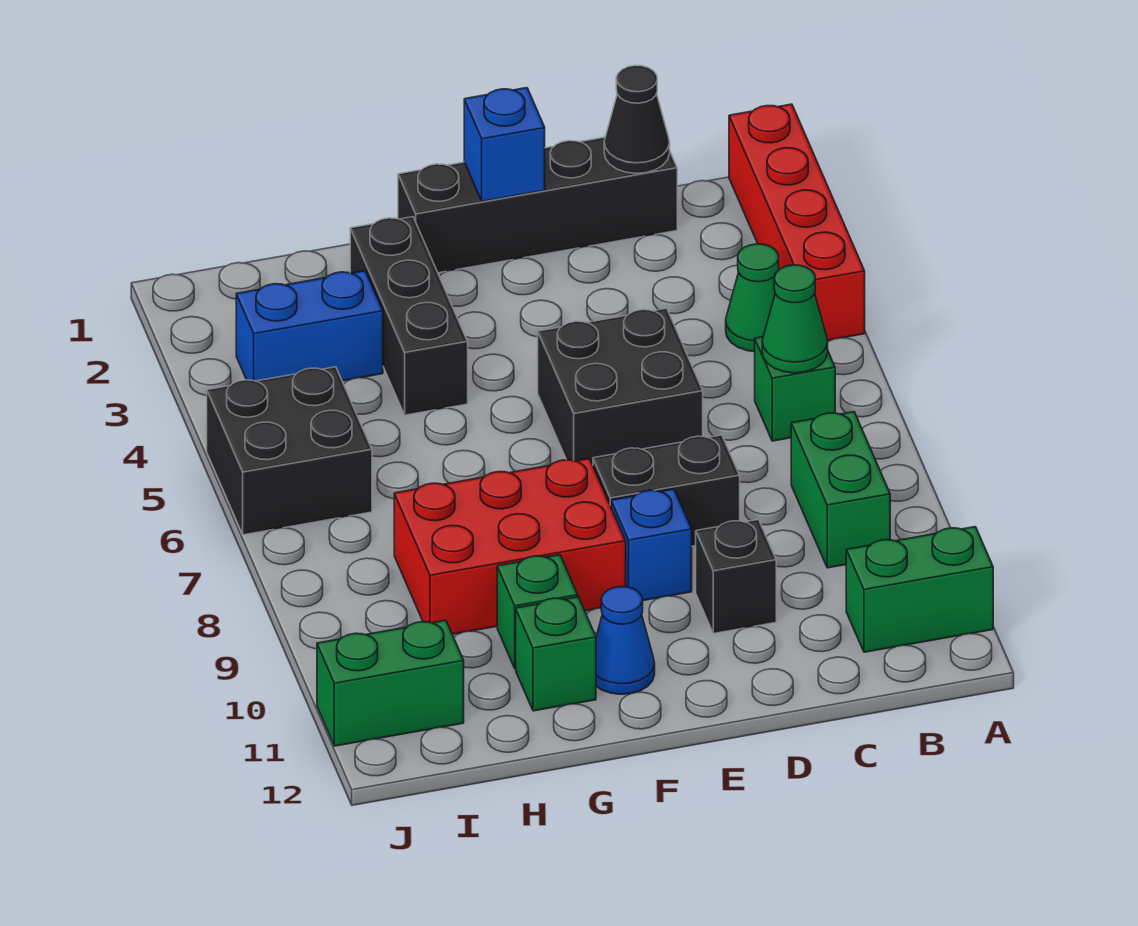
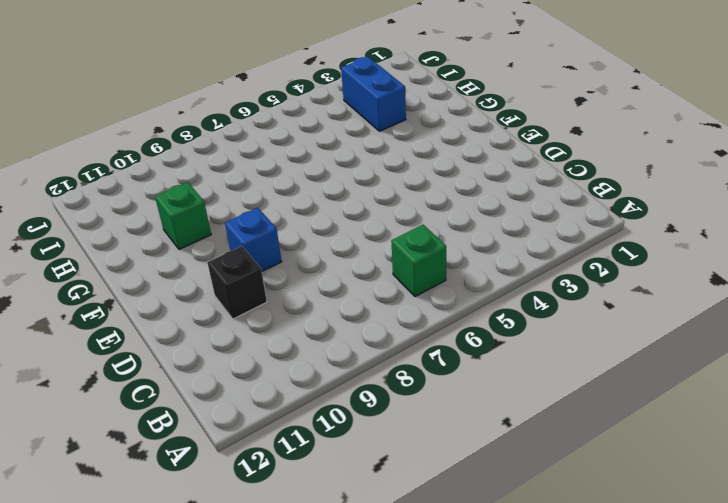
none -> red brick A1:A4 level 1
none -> green brick A11:B11 level 1
none -> green cone B4 level 1

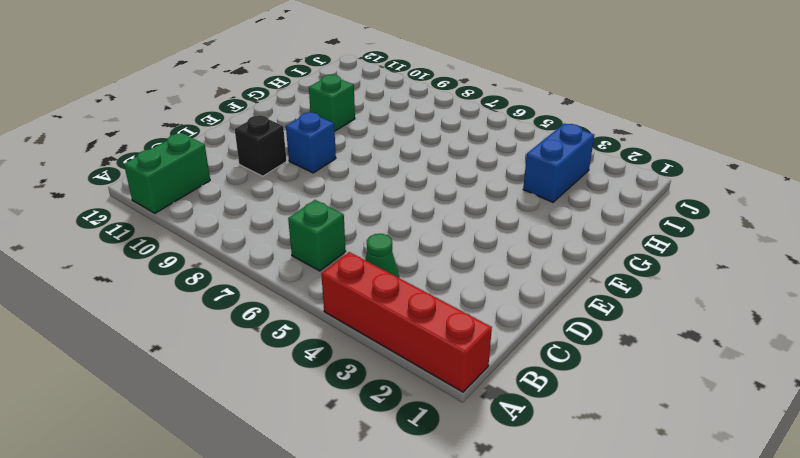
none -> green brick B8:B9 level 1
none -> black brick C1:F1 level 1
none -> black brick D5:E6 level 1

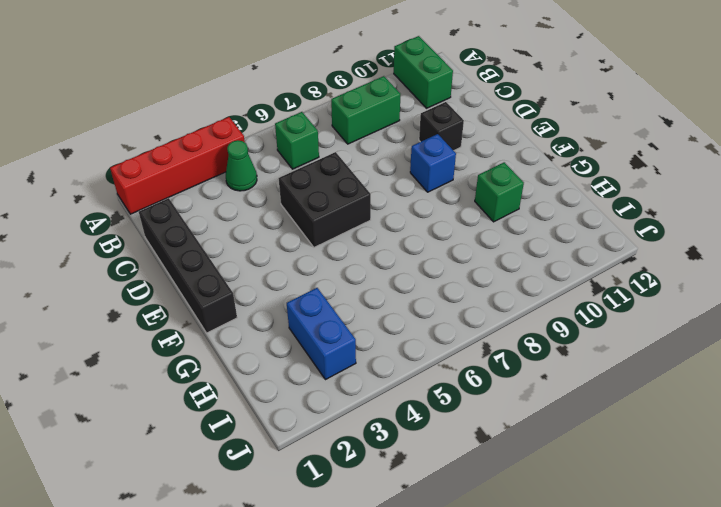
none -> black brick D8:E8 level 1
none -> red brick F8:H9 level 1
none -> blue cone F11 level 1

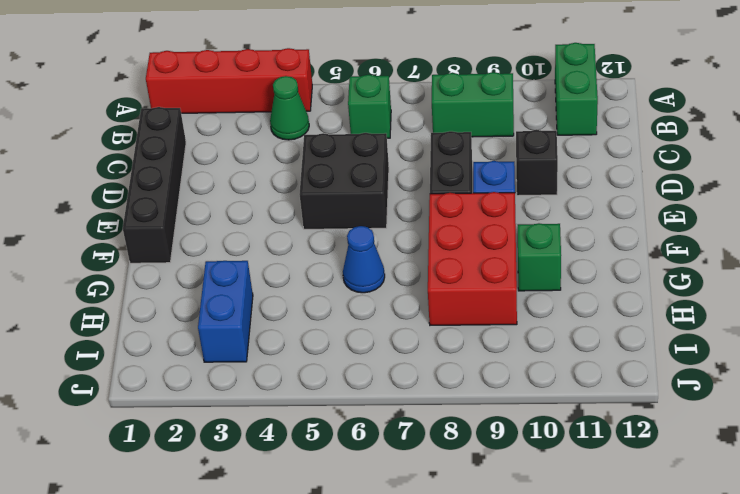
blue cone G6 level 1 -> blue cone F11 level 1
none -> black brick G2:G4 level 1
none -> green brick G11 level 1
none -> black brick I5:J6 level 1

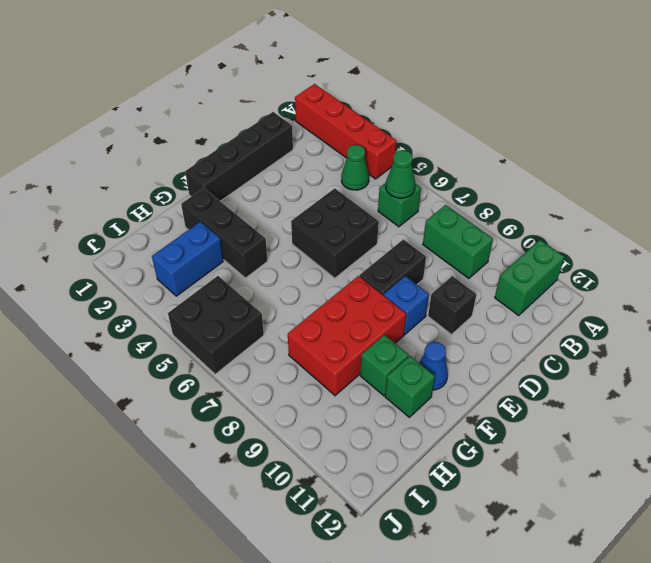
none -> green brick I11:J11 level 1
none -> black cone C1 level 2
none -> blue brick E1 level 2

